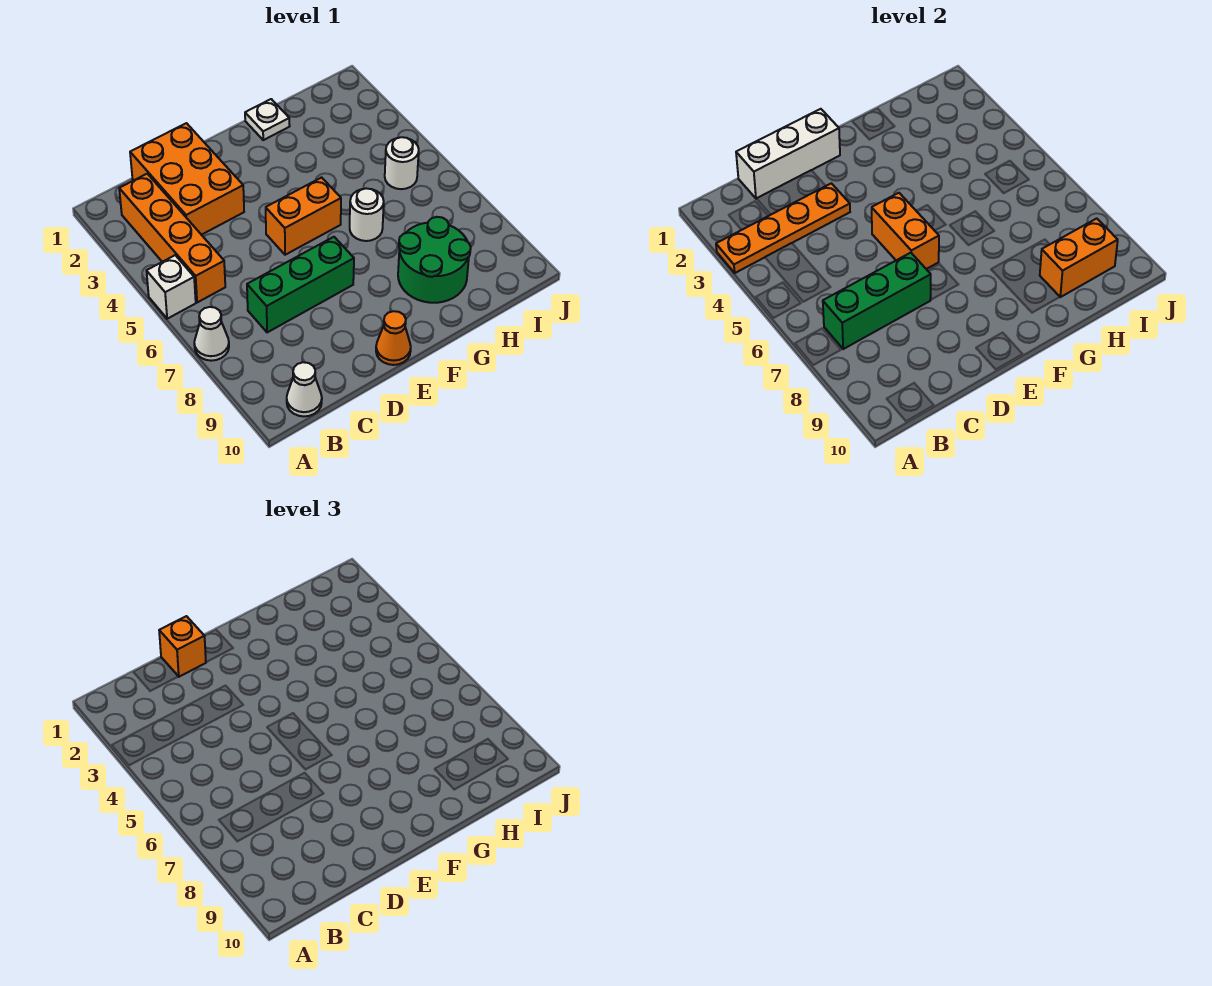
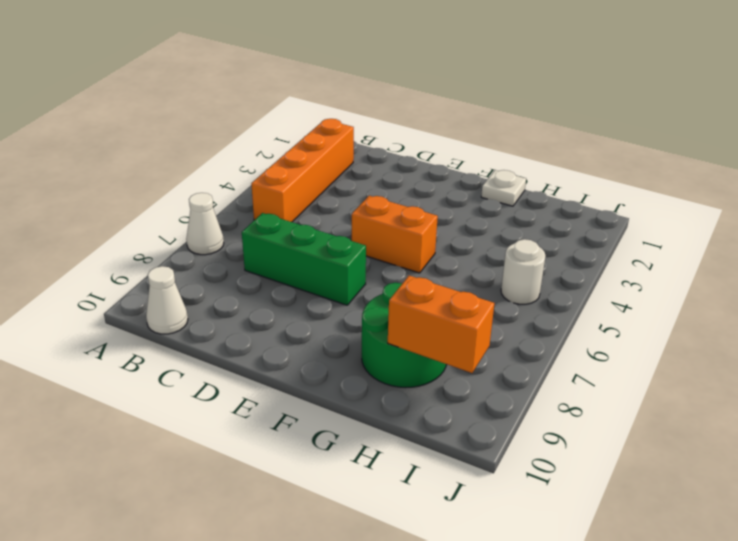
none -> white brick A5 level 1
none -> orange brick C1:D3 level 1
none -> orange cone E10 level 1

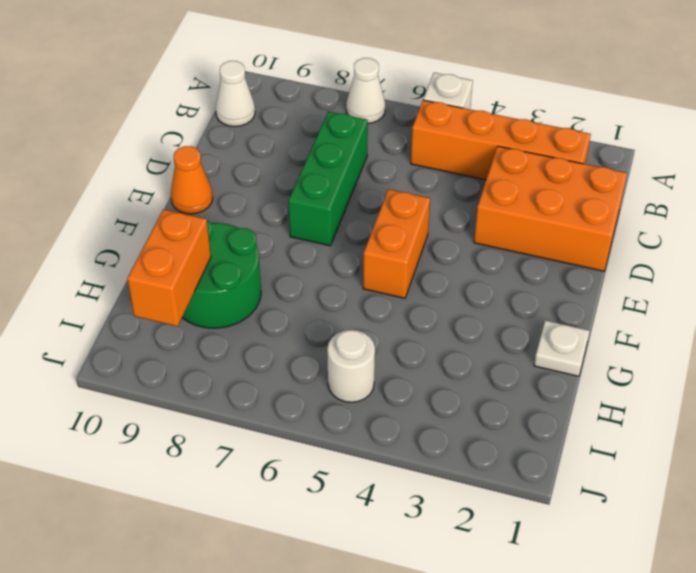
none -> white round brick G6 level 1
none -> orange plate A3:D3 level 2
none -> green brick B7:D7 level 2

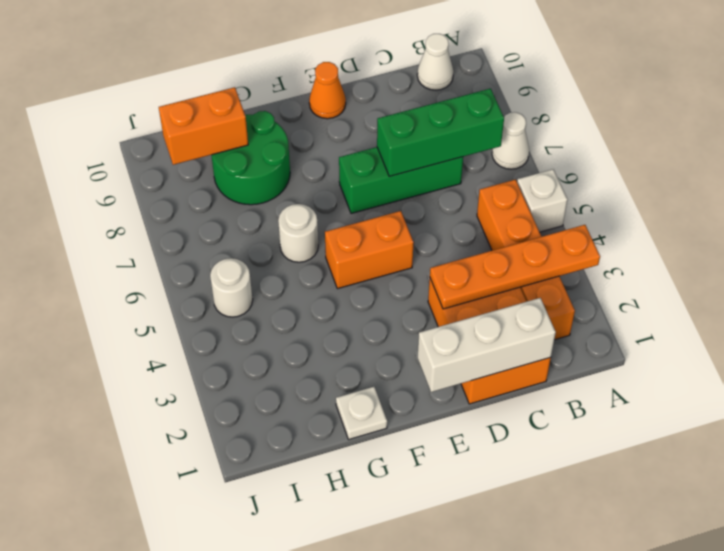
none -> orange brick E5:E6 level 2
none -> orange brick D1 level 3

